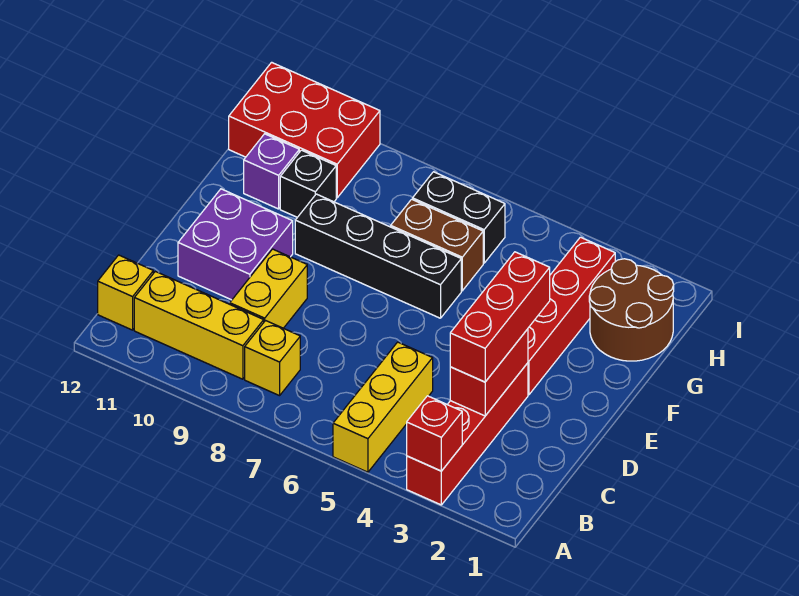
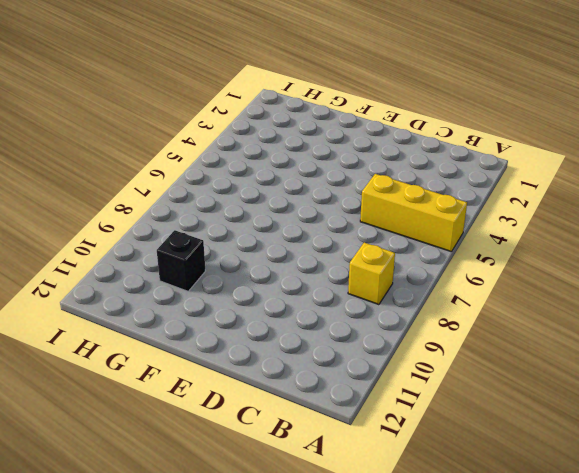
none -> red brick A3:D3 level 1
none -> yellow brick B9:B11 level 1
none -> yellow brick B12 level 1

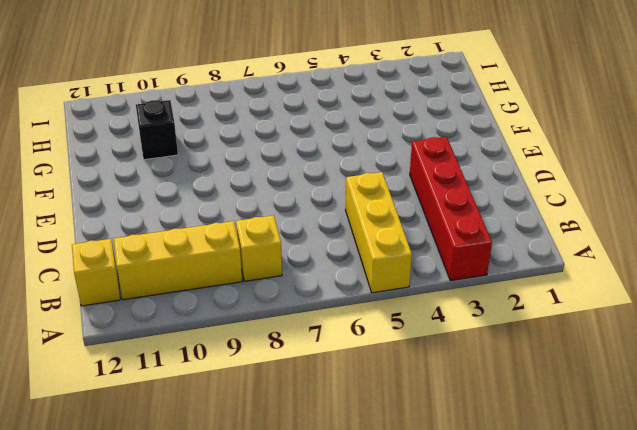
none -> yellow brick C9:D9 level 1
none -> purple brick D10:E11 level 1
none -> red brick E3:H3 level 1

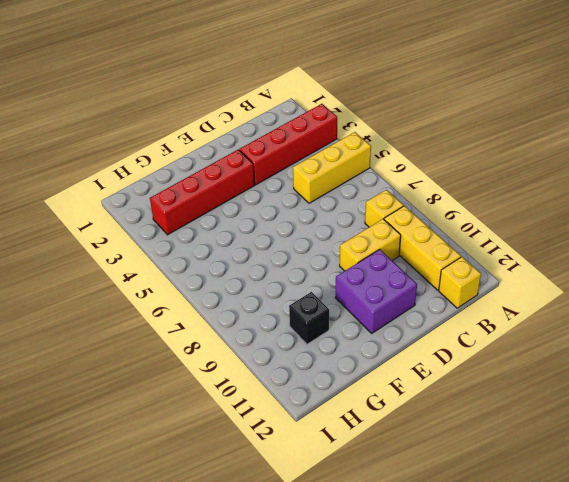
none -> black brick F6:F9 level 1
none -> brown round brick G1:H2 level 1
none -> brown brick G6:G7 level 1

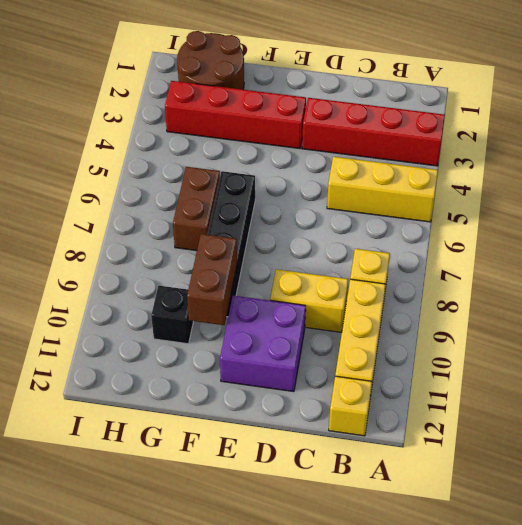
brown brick F9:F10 level 2 -> none
none -> purple brick G11 level 1
none -> black brick H6:H7 level 1
none -> red brick H10:I12 level 1

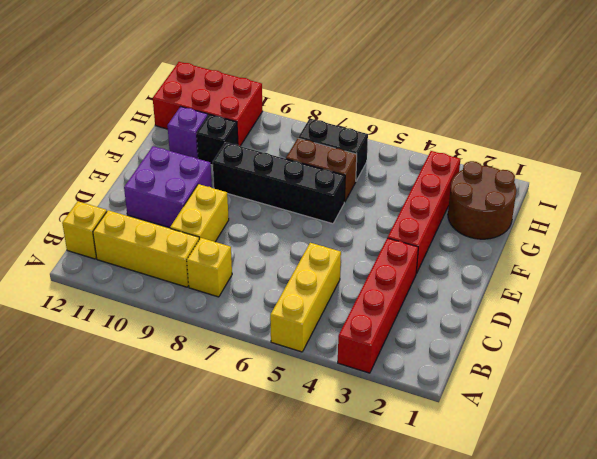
none -> red brick A3 level 2
none -> red brick C3:D3 level 2
none -> red brick C3:E3 level 3

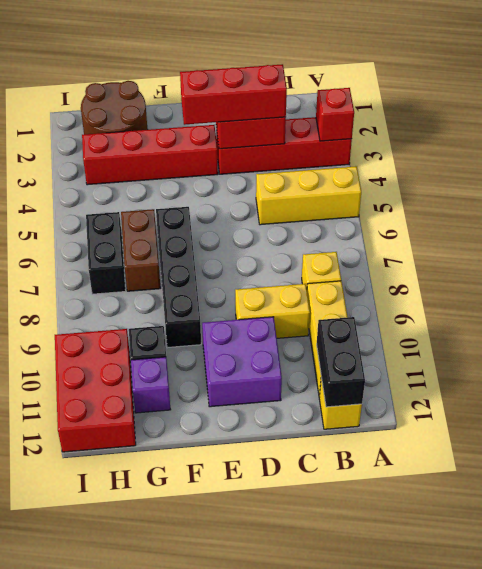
black brick B11:B12 level 2 -> none

